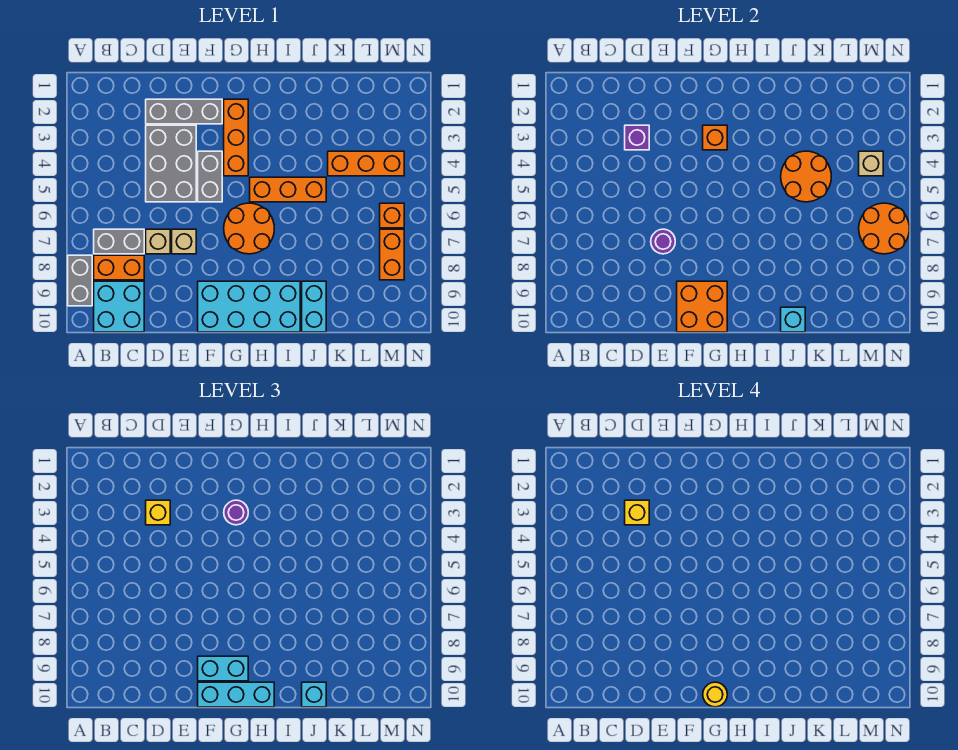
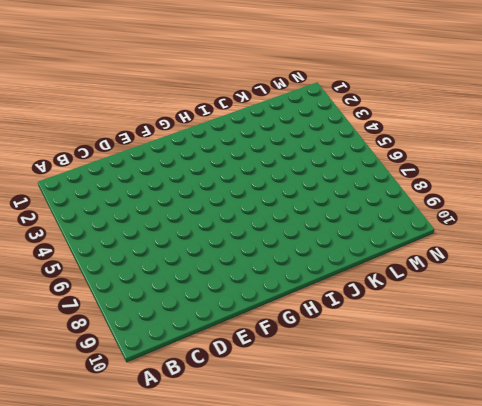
none -> grey brick A8:A9 level 1
none -> grey brick B7:C7 level 1
none -> orange brick B8:C8 level 1
none -> cyan brick B9:C10 level 1

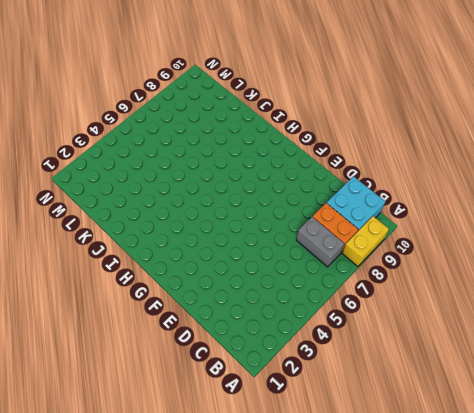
yellow brick A8:A9 level 1 -> grey brick A8:A9 level 1
none -> grey brick D2:F2 level 1
none -> grey brick D3:E5 level 1
none -> tan brick D7 level 1
none -> tan brick E7 level 1

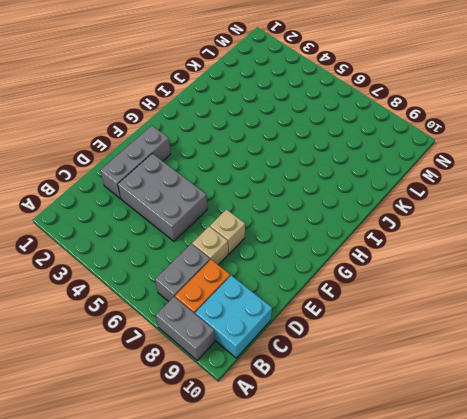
none -> grey brick F4:F5 level 1
none -> cyan brick F9:I10 level 1
none -> orange brick G2:G4 level 1
none -> orange round brick G6:H7 level 1

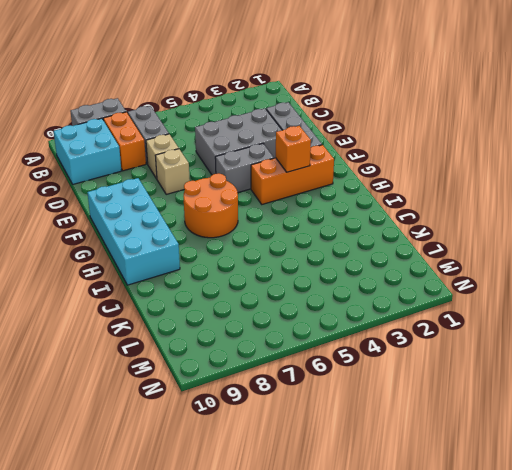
none -> orange brick H5:J5 level 1
none -> cyan brick J9:J10 level 1
none -> orange brick K4:M4 level 1
none -> orange brick M6 level 1

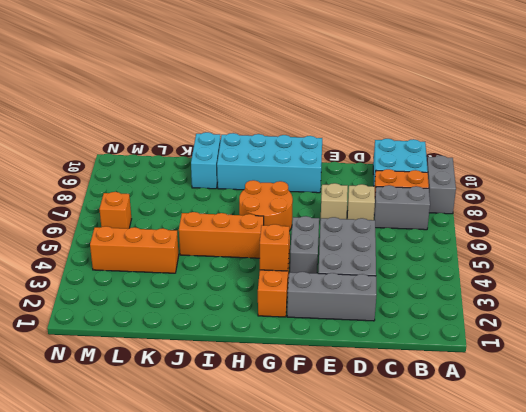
none -> orange brick M7:M8 level 1
none -> purple brick D3 level 2
none -> purple round brick E7 level 2
none -> orange brick F9:G10 level 2

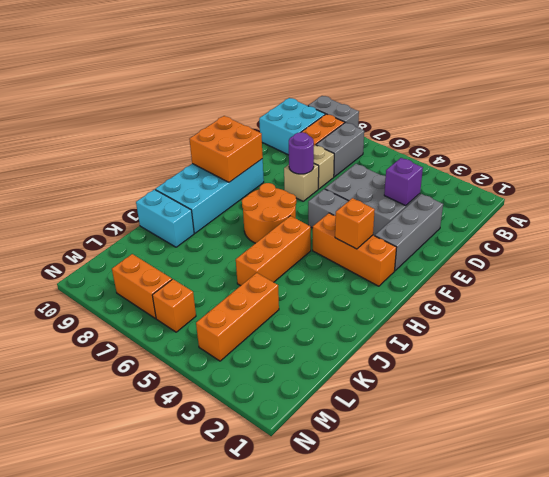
none -> orange round brick J4:K5 level 2
none -> cyan brick J10 level 2
none -> tan brick M4 level 2
none -> orange round brick M6:N7 level 2

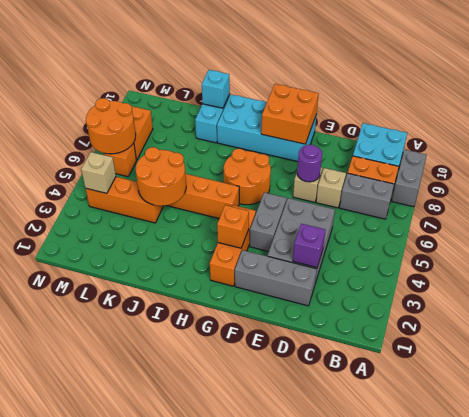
none -> yellow brick D3 level 3
none -> cyan brick F9:G9 level 3
none -> cyan brick F10:H10 level 3
none -> purple round brick G3 level 3

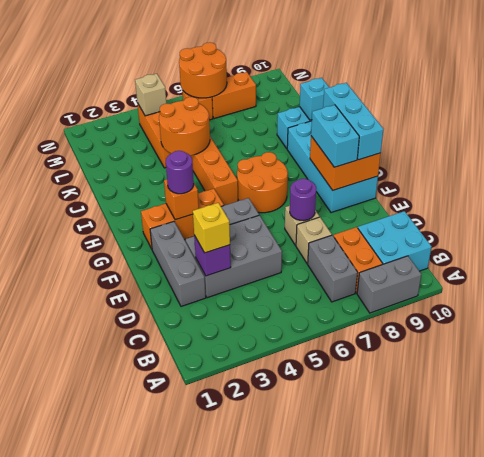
none -> cyan brick J10 level 3
none -> yellow brick D3 level 4
none -> yellow round brick G10 level 4

